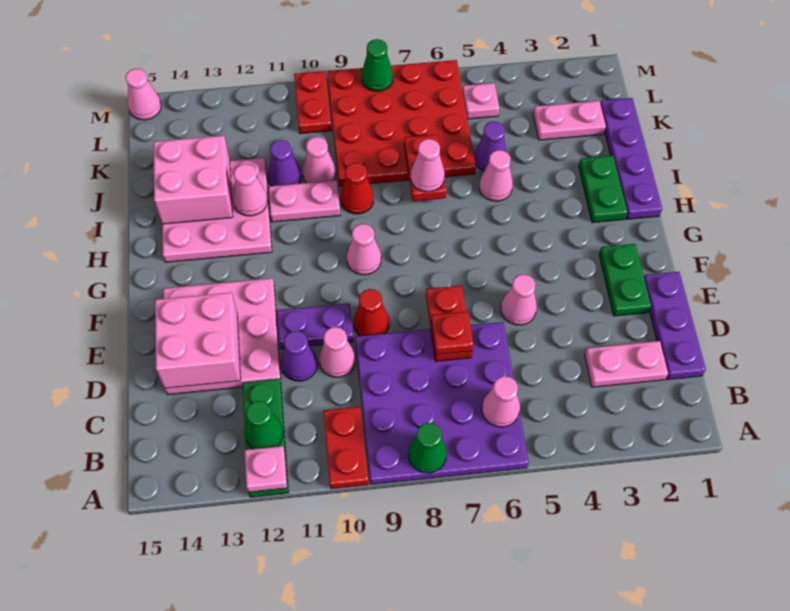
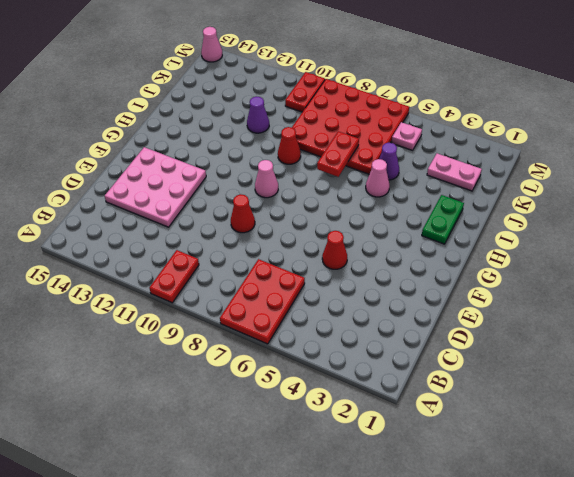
red plate A6:C7 level 1 -> purple plate A6:D9 level 1
red cone E5 level 1 -> pink cone E5 level 1
none -> green plate A12:C12 level 1
none -> purple plate C1:E1 level 1
none -> pink plate C2:C3 level 1
none -> pink cone D10 level 1

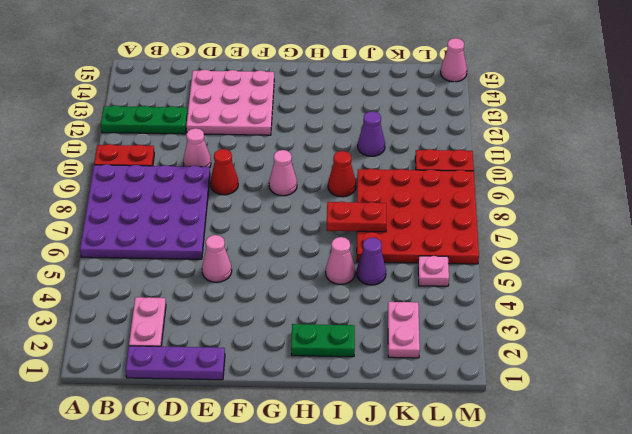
none -> purple cone D11 level 1
none -> green plate E2:F2 level 1
none -> purple plate E10:E11 level 1
none -> purple plate H1:K1 level 1

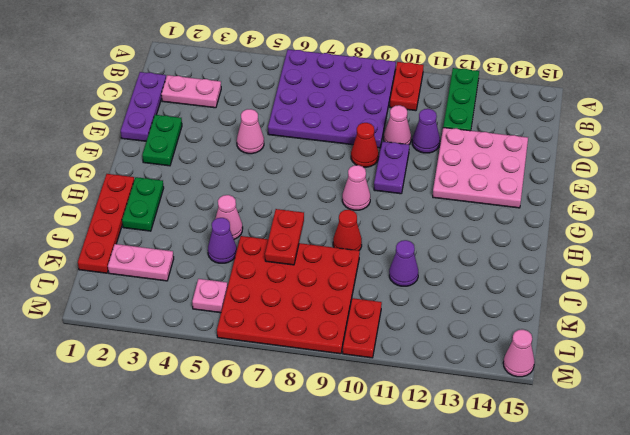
purple plate E10:F10 level 1 -> purple plate E10:E11 level 1
red plate H1:K1 level 1 -> purple plate H1:K1 level 1
none -> pink plate H12:J14 level 1
none -> pink plate I10:I11 level 1
none -> pink cone J10 level 1
none -> green cone A8 level 2

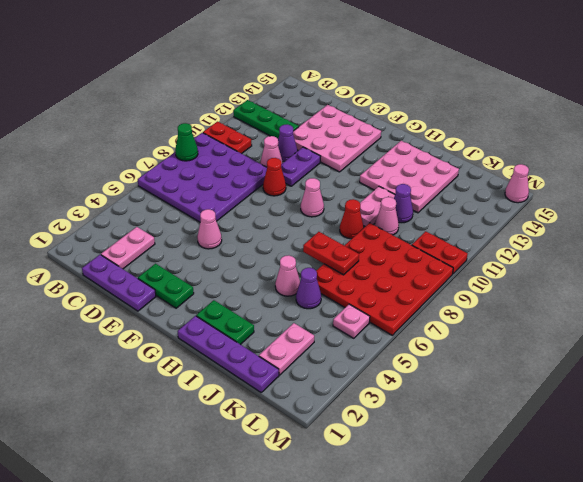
none -> pink plate A12 level 2
none -> pink cone B6 level 2
none -> green cone B12 level 2
none -> red plate D7:E7 level 2

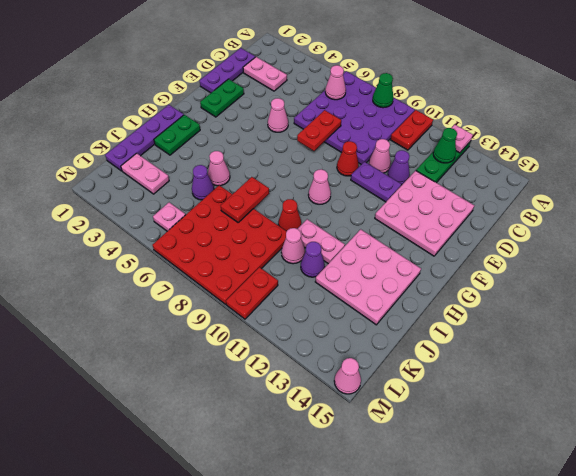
none -> pink brick D13:E14 level 2
none -> pink cone I12 level 2
none -> pink brick I13:J14 level 2
none -> green cone M8 level 2

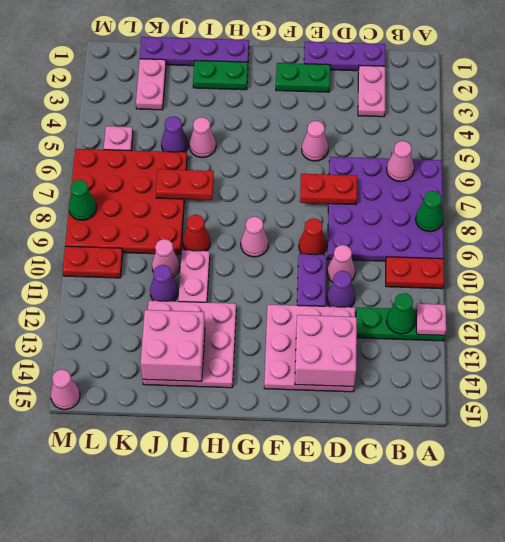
none -> pink cone I12 level 2
none -> red plate D7 level 3
none -> pink cone I7 level 3

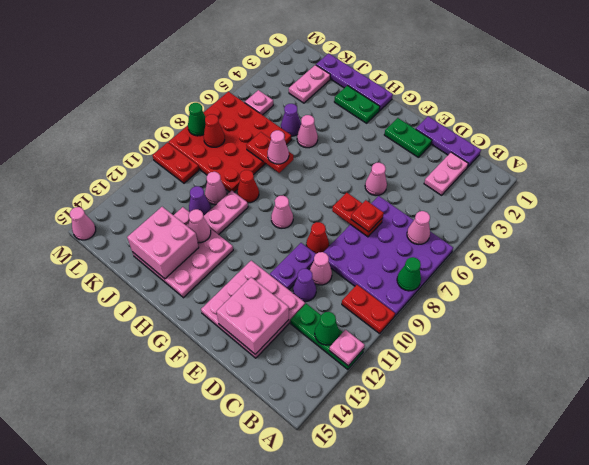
red cone L8 level 2 -> none

